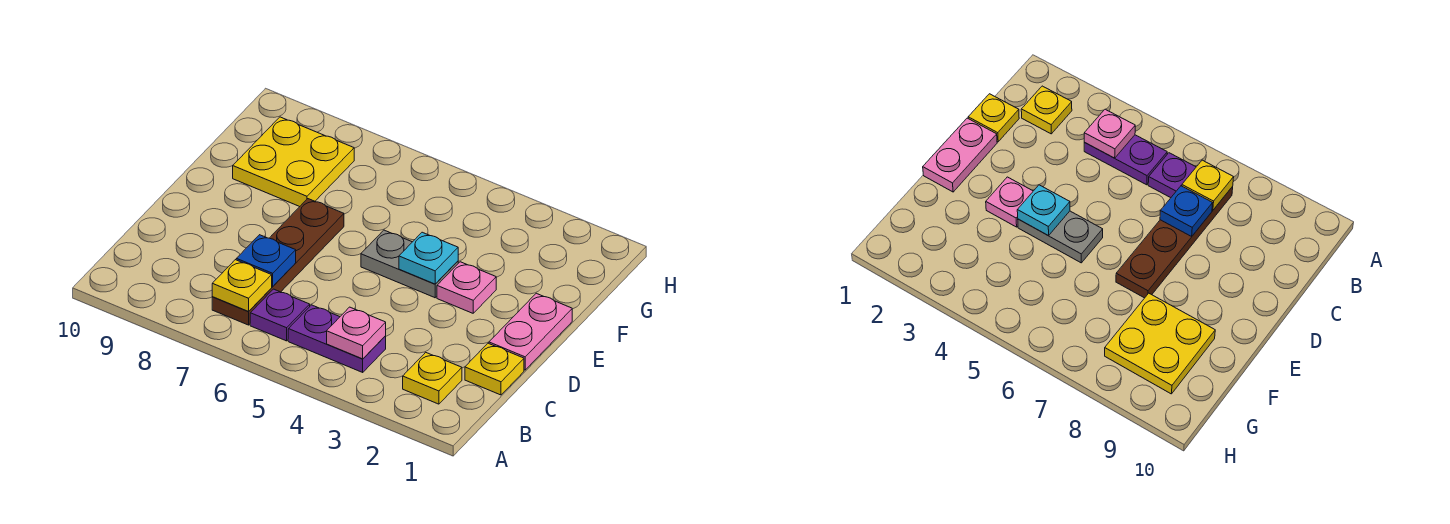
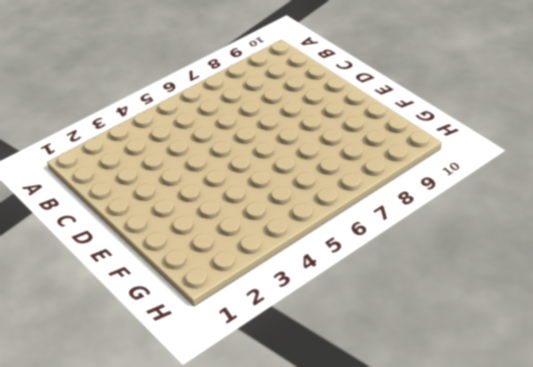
none -> yellow plate B2 level 1
none -> purple plate B4:B5 level 1
none -> purple plate B6 level 1

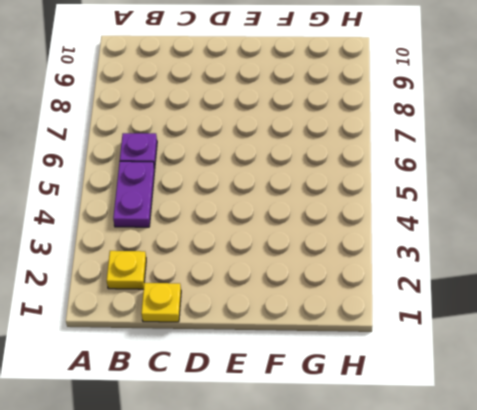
none -> brown plate B7:E7 level 1
none -> pink plate D1:E1 level 1
none -> pink plate E3 level 1

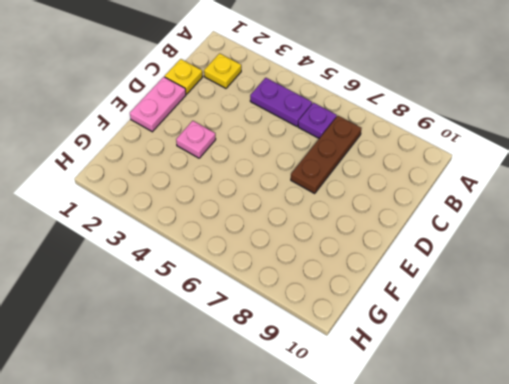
brown plate B7:D7 level 1 -> brown plate B7:E7 level 1
none -> grey plate E4:E5 level 1
none -> yellow plate F8:G9 level 1
none -> pink plate B4 level 2

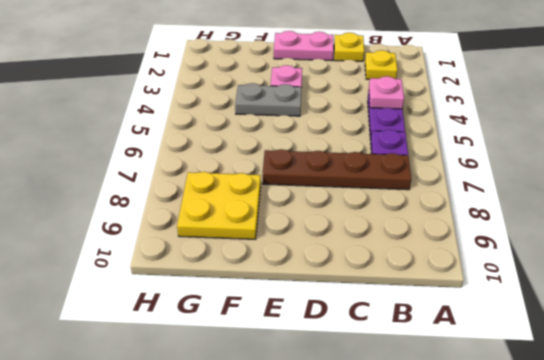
grey plate E4:F4 level 1 -> grey plate E4:E5 level 1
none -> yellow plate B7 level 2
none -> blue plate C7 level 2
none -> cyan plate E4 level 2

